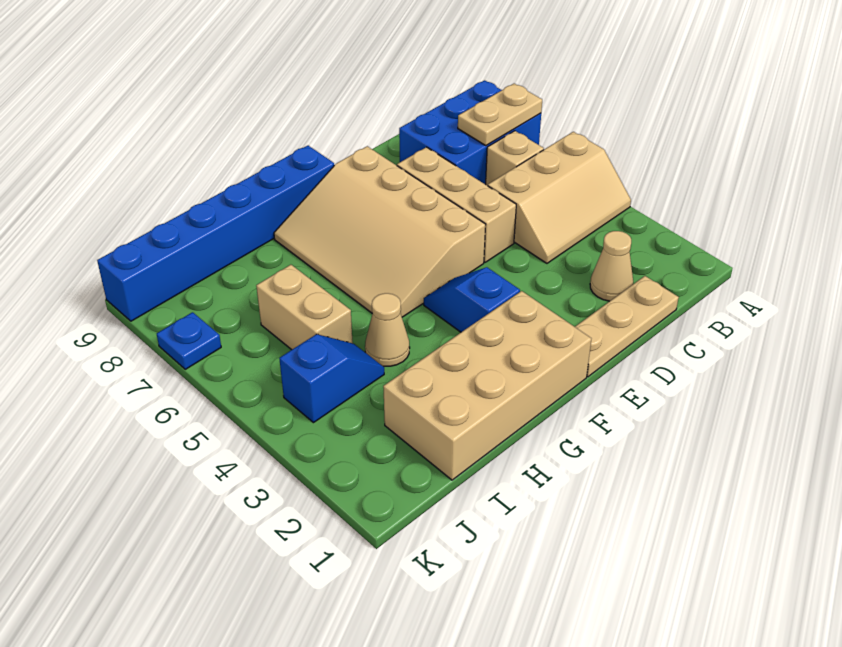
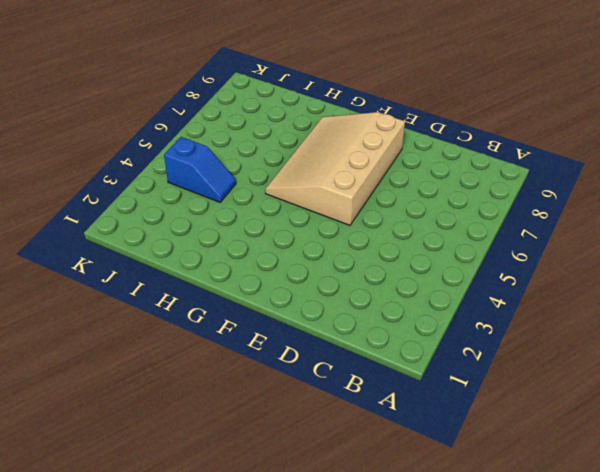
none -> tan slope A4:C5 level 1 top 5
none -> blue brick A7:C8 level 1
none -> tan brick B6 level 1

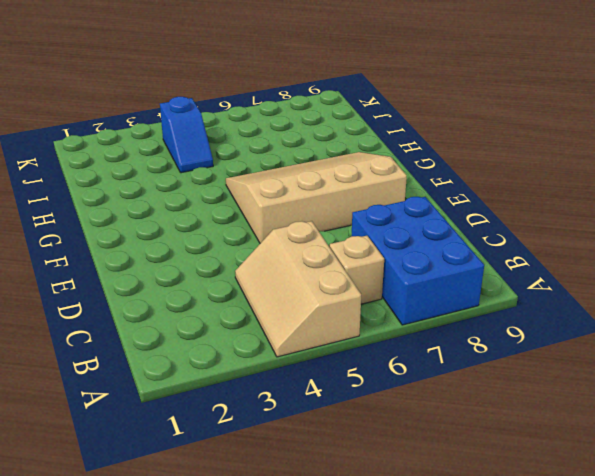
none -> tan plate C1:E1 level 1
none -> tan cone C2 level 1
none -> tan brick D5:D7 level 1

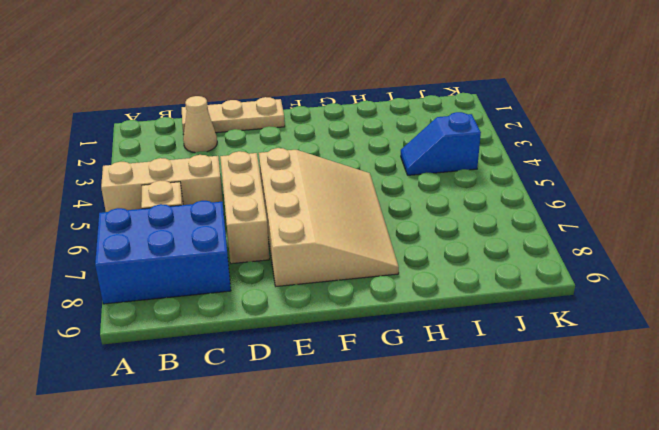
none -> tan brick F1:I2 level 1
none -> blue slope F3:F4 level 1 top 3
none -> blue brick F9:K9 level 1

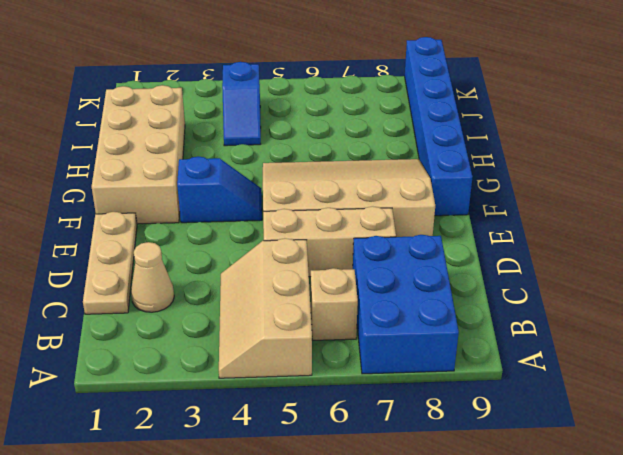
none -> tan cone H4 level 1
none -> tan brick I5:I6 level 1
none -> blue plate K7 level 1

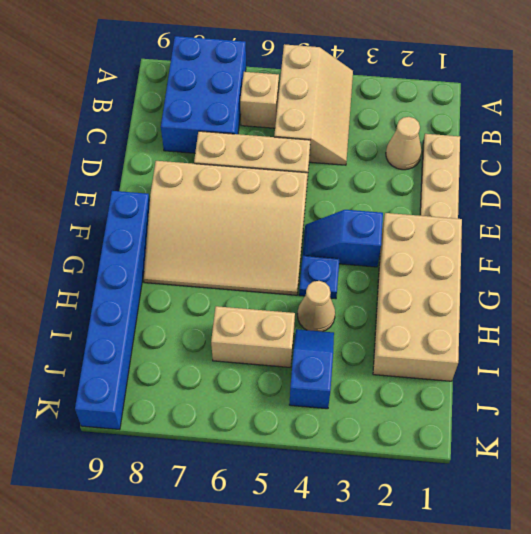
blue plate G4 level 1 -> blue plate K7 level 1
none -> tan plate A7:B7 level 2

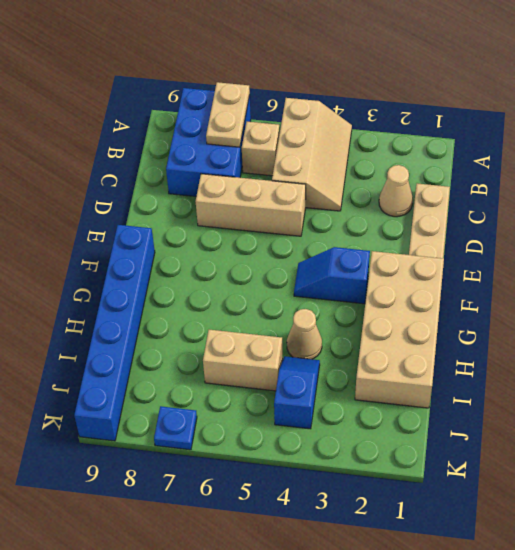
none -> tan slope E5:G8 level 1 top E

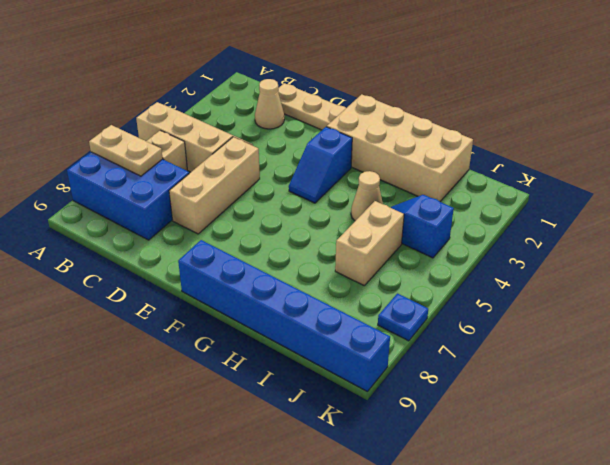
none -> tan slope E5:G8 level 1 top E

